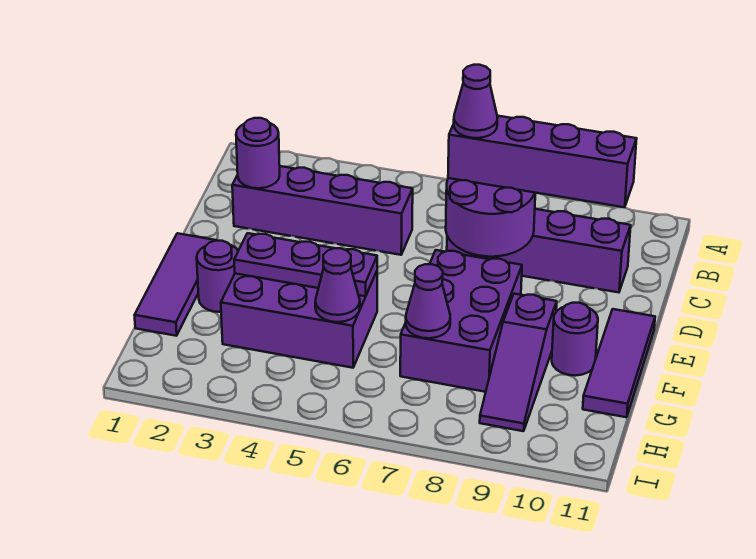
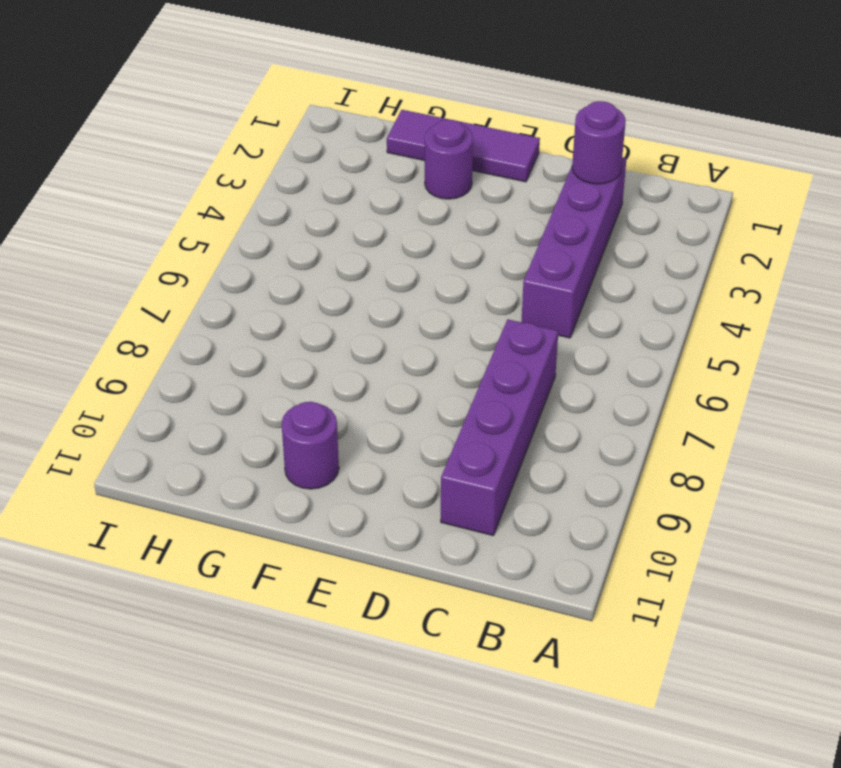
none -> purple brick E7:G8 level 1
none -> purple tile E11:G11 level 1
none -> purple brick F3:G5 level 1

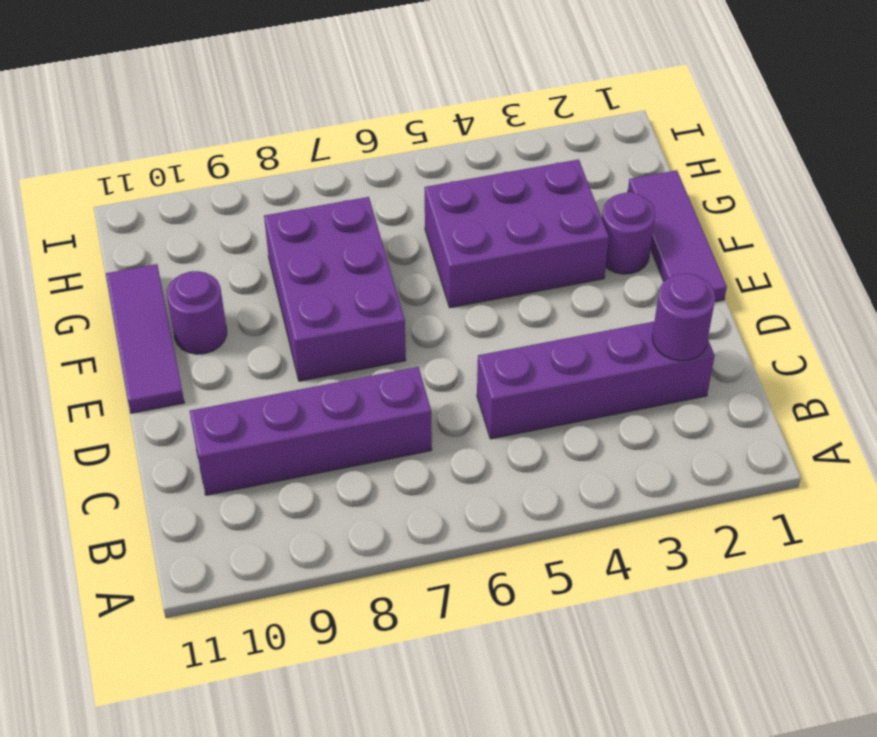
none -> purple slope F9:H9 level 1 top F
none -> purple round brick C7:D8 level 2
none -> purple plate F3:F5 level 2

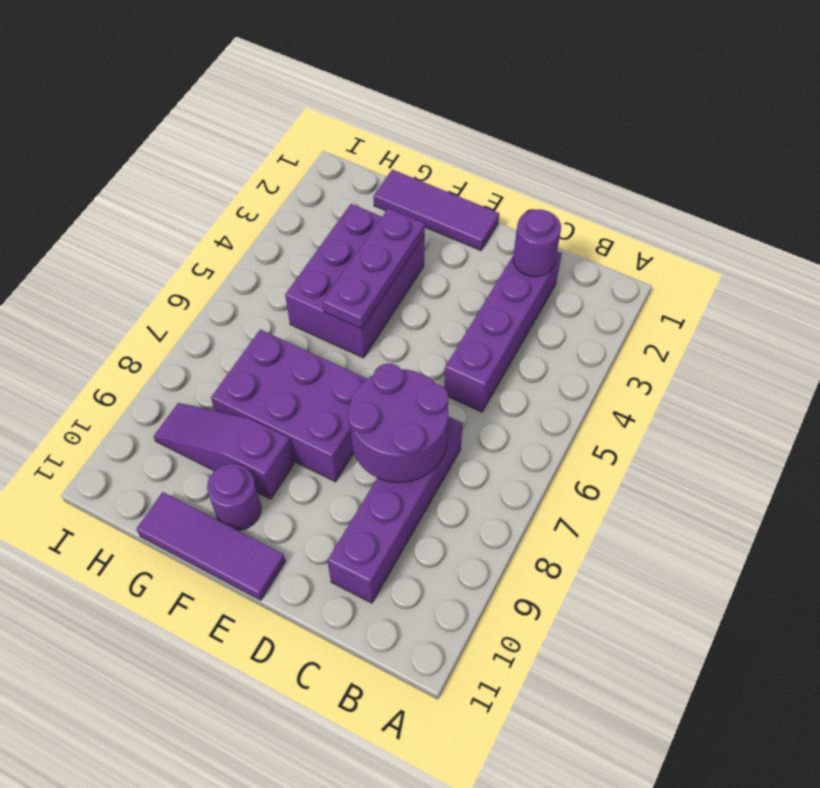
none -> purple round brick F2 level 1
none -> purple cone G5 level 2
none -> purple cone G7 level 2

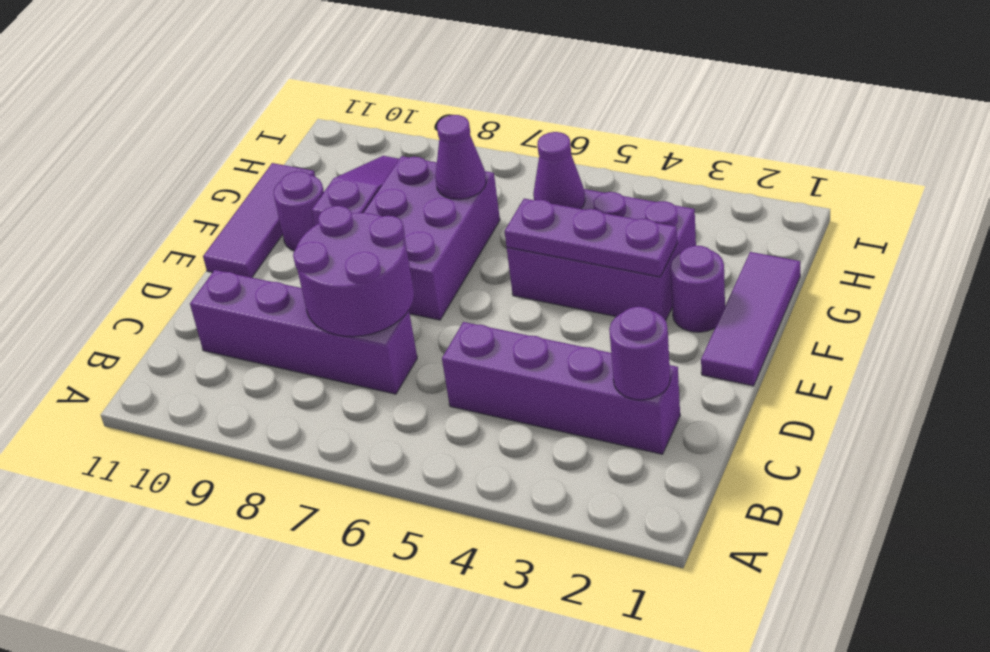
none -> purple brick C7:C10 level 3
none -> purple cone C7 level 4

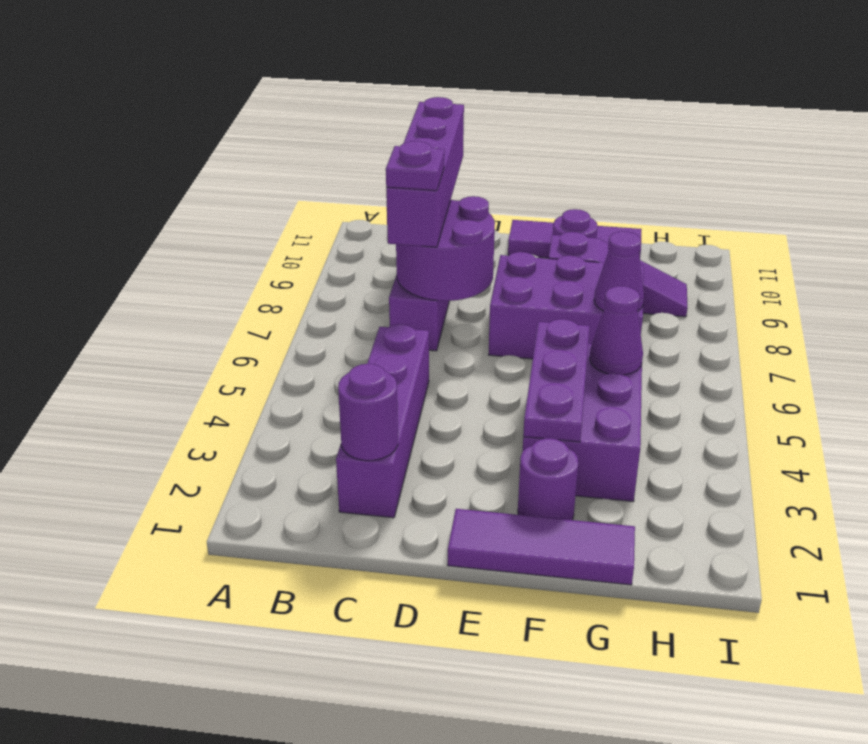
purple plate C7 level 4 -> purple cone C7 level 4

